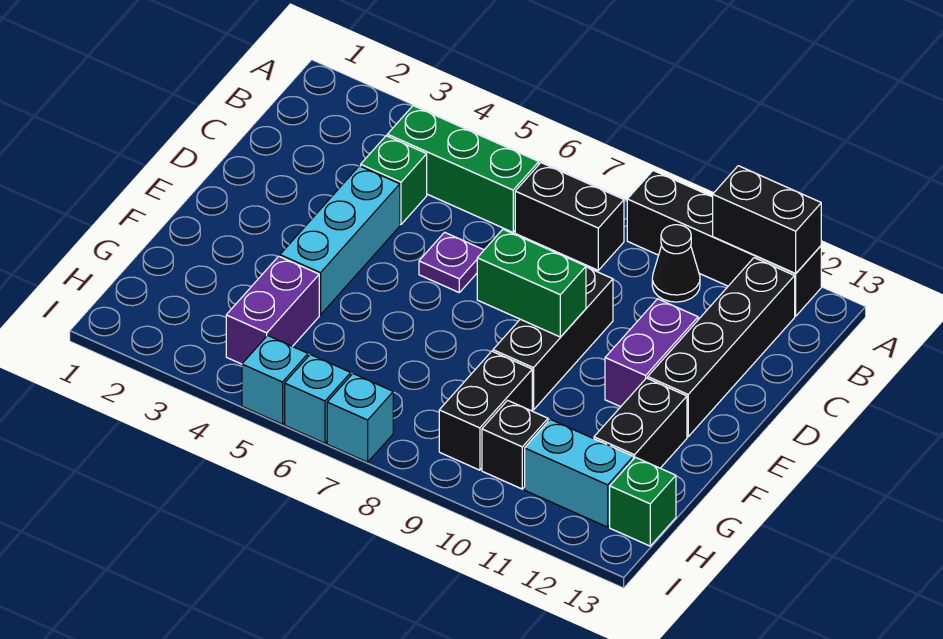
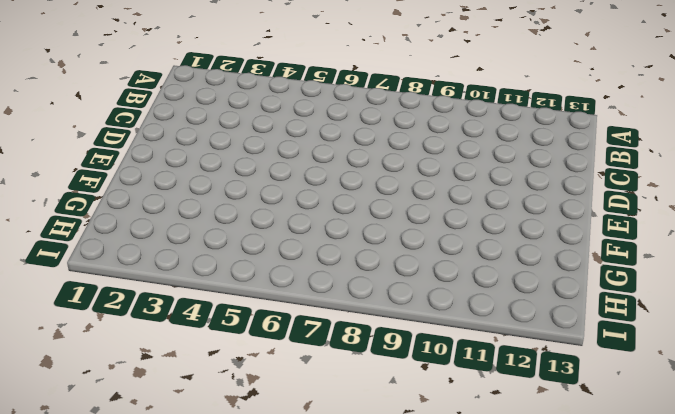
none -> black brick A9:A12 level 1
none -> green brick B4:B6 level 1
none -> black brick B7:B8 level 1

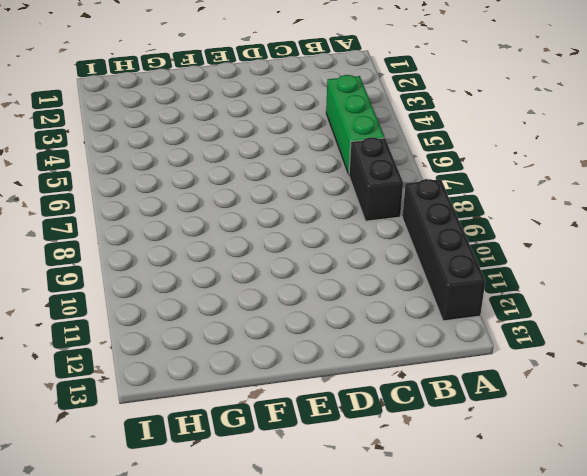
none -> black cone B10 level 1
none -> black brick B12:E12 level 1
none -> green brick C4 level 1

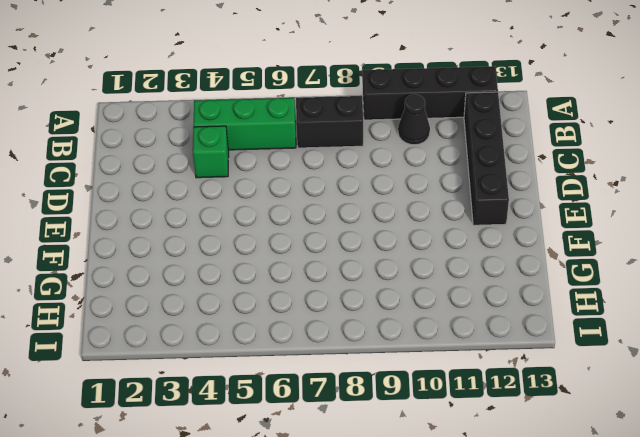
none -> cyan brick D4:F4 level 1
none -> purple plate D6 level 1
none -> black brick D9:F9 level 1

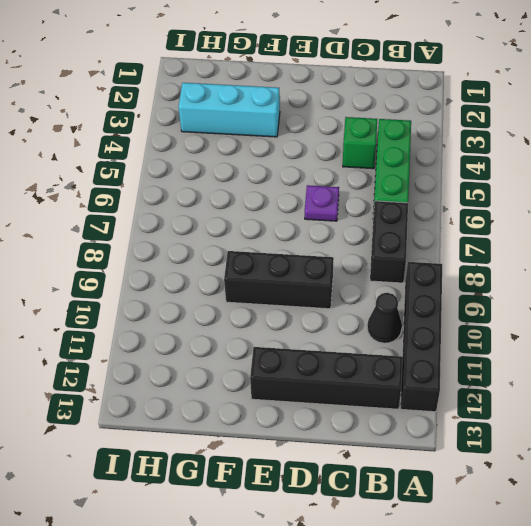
cyan brick F3:H3 level 1 -> cyan brick D4:F4 level 1
none -> purple brick D11:E11 level 1
none -> black brick F12:G12 level 1
none -> purple brick G4:H4 level 1

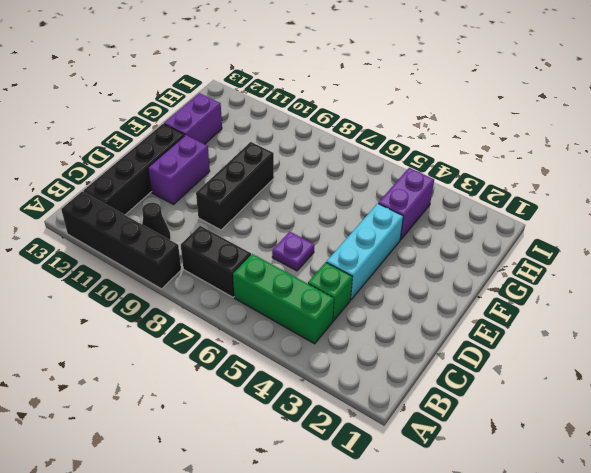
purple brick F12:G12 level 1 -> black brick F12:G12 level 1
none -> black brick G9:H9 level 1
none -> black brick H10 level 1
none -> cyan brick H11:H12 level 1

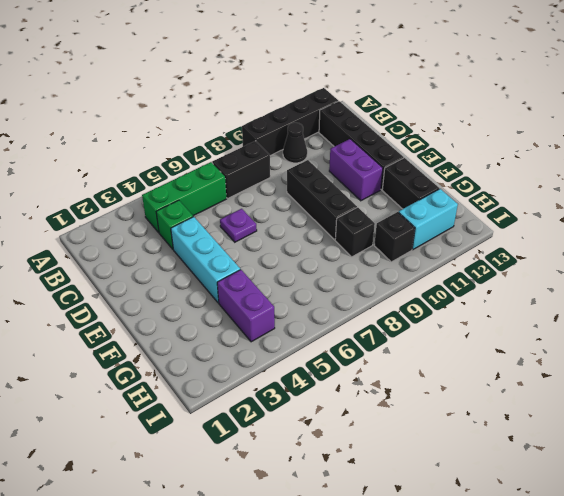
black brick G9 level 1 -> black brick G9:H9 level 1
none -> green brick H13 level 1
none -> cyan brick I5 level 1
none -> cyan brick I6 level 1

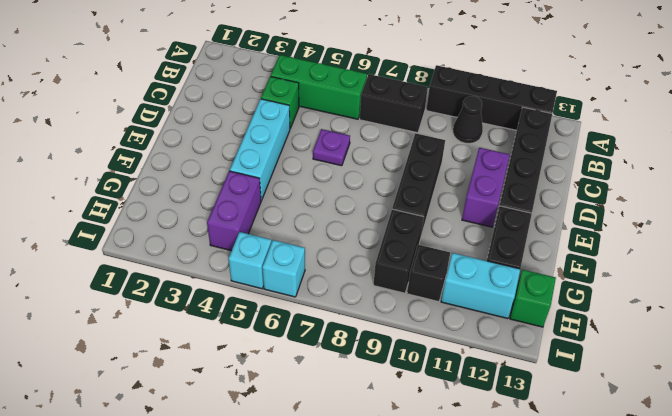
none -> cyan brick I7 level 1
none -> black brick A11:A12 level 2
none -> green brick E8:E9 level 2

